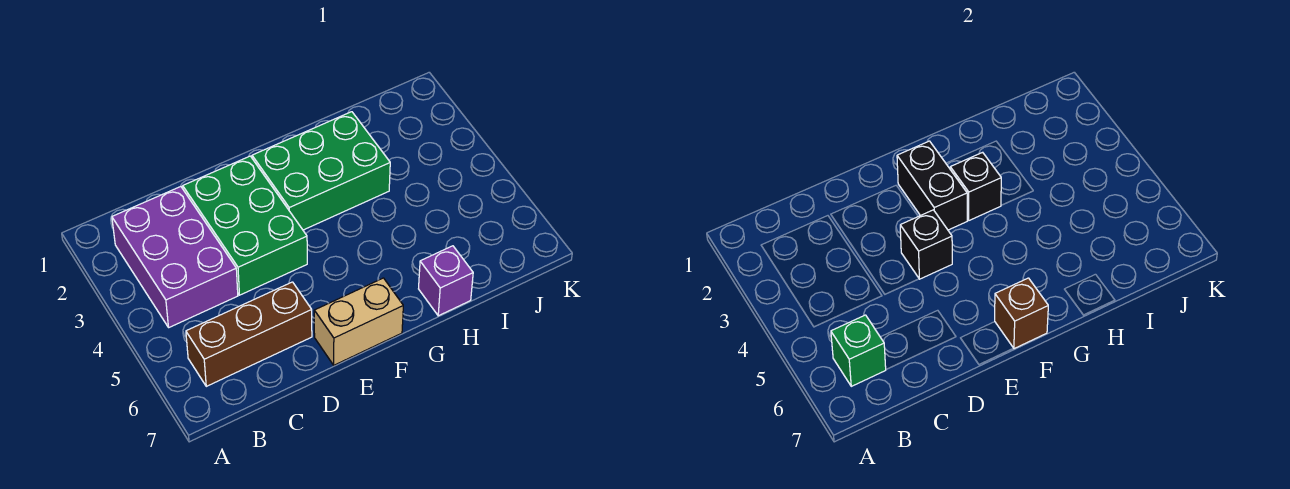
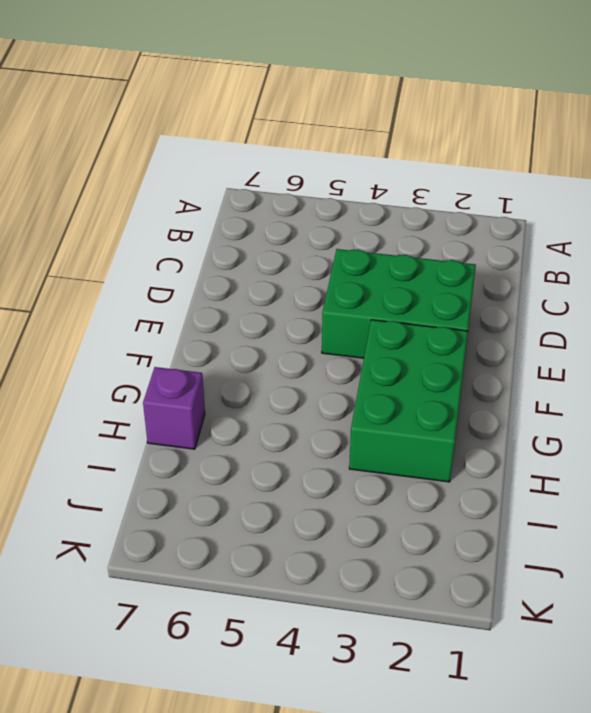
none -> purple brick B2:C4 level 1
none -> brown brick B6:D6 level 1

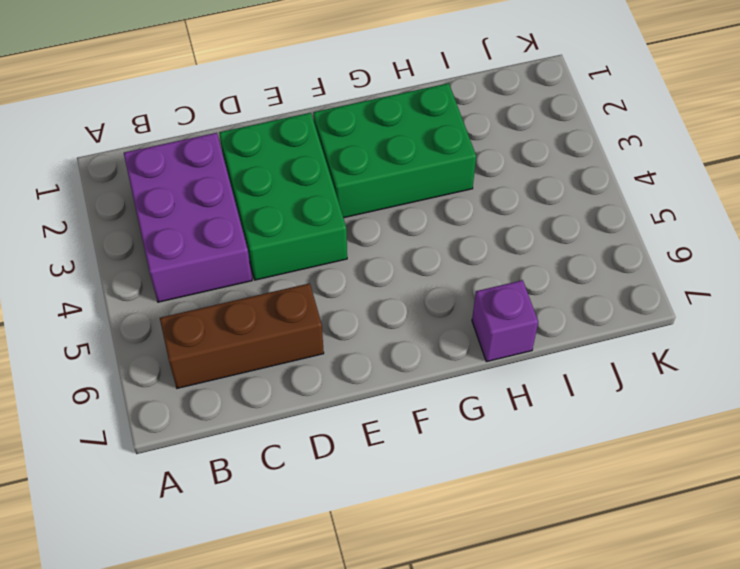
none -> tan brick E7:F7 level 1
none -> green brick B6 level 2

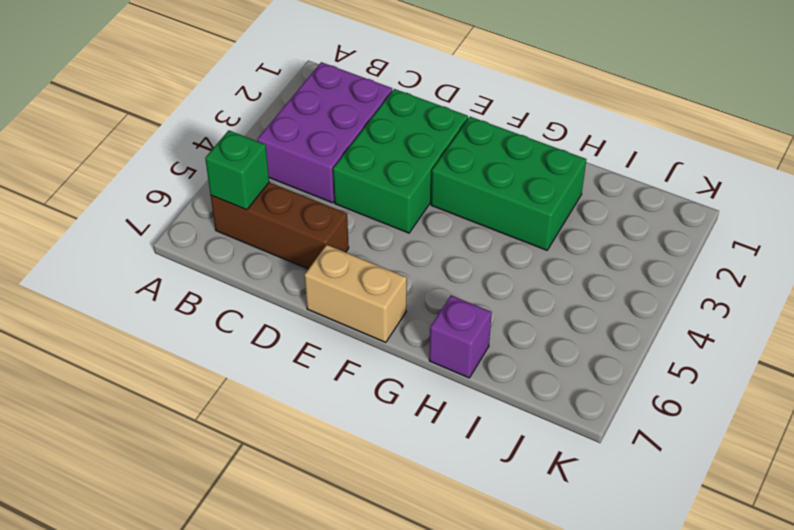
none -> black brick E4 level 2
none -> black brick F2:F3 level 2

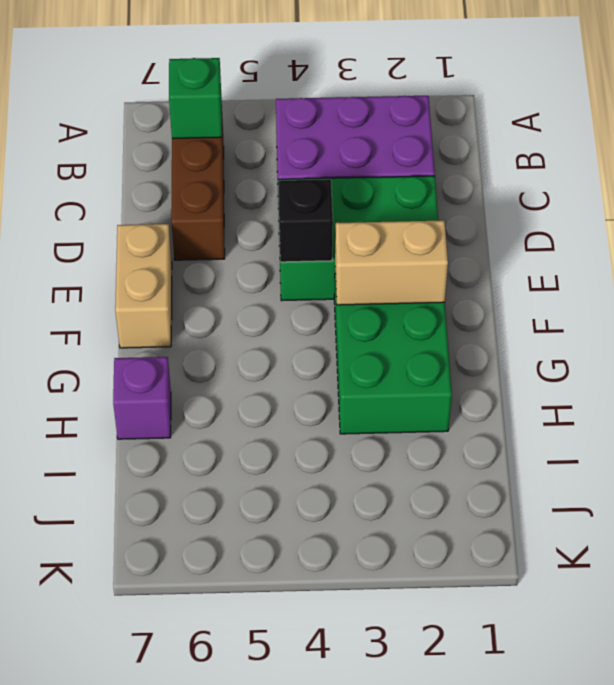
tan brick F2:F3 level 2 -> black brick F2:F3 level 2
none -> brown brick F7 level 2
none -> black brick G3 level 2

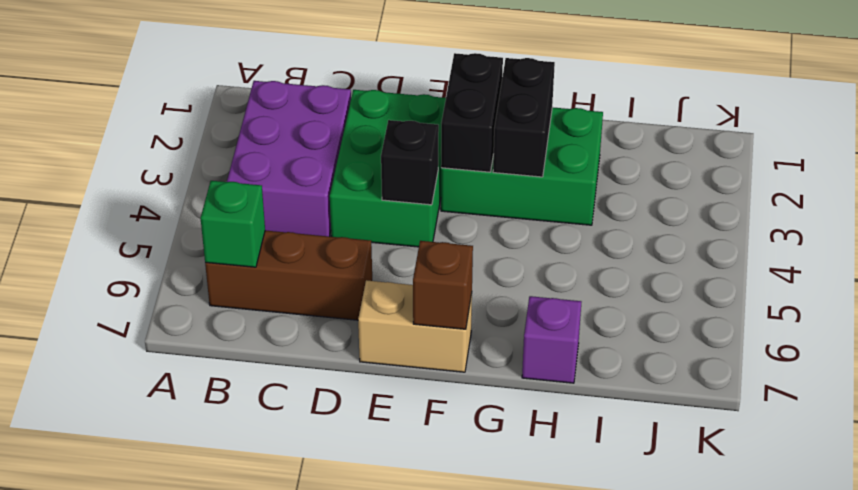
black brick G2:G3 level 2 -> black brick G3 level 2

